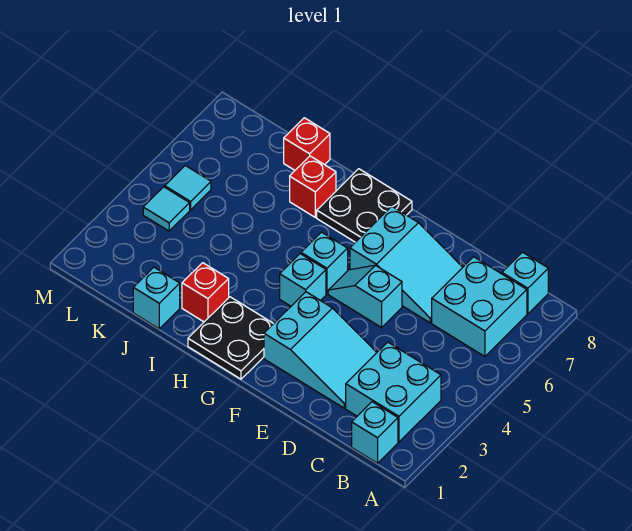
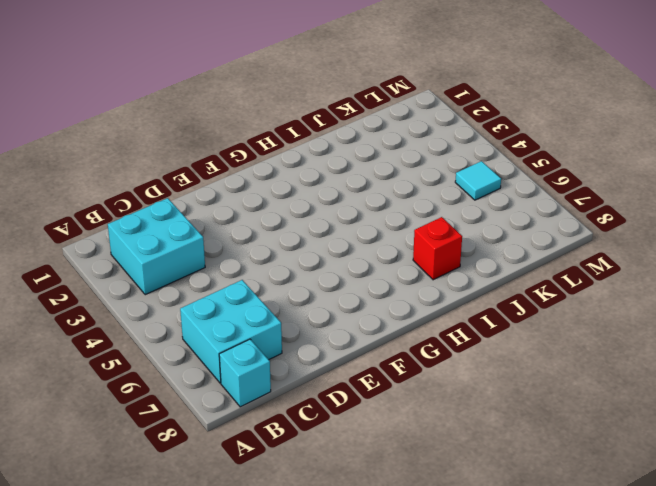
none -> cyan brick B1 level 1
none -> cyan slope D2:F3 level 1 top F
none -> cyan slope D6:F7 level 1 top F

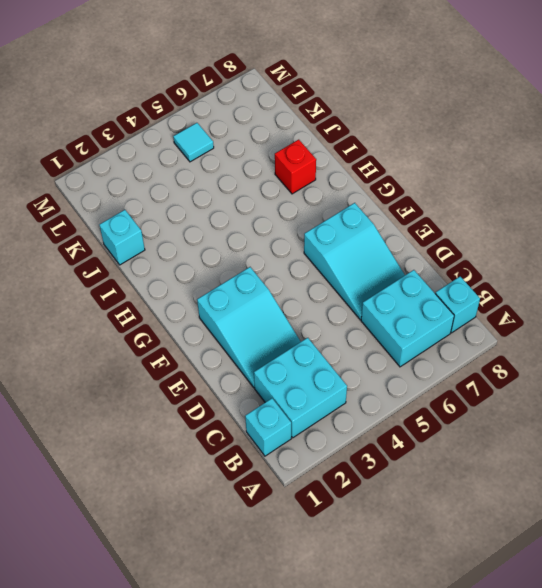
none -> cyan slope E5:F5 level 1 top E
none -> black plate G1:H2 level 1
none -> cyan brick G4 level 1

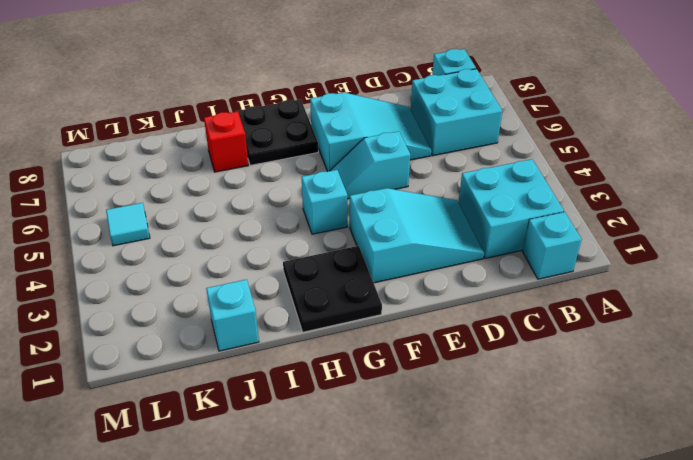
none -> cyan brick G5 level 1
none -> red brick I2 level 1
none -> red brick J8 level 1

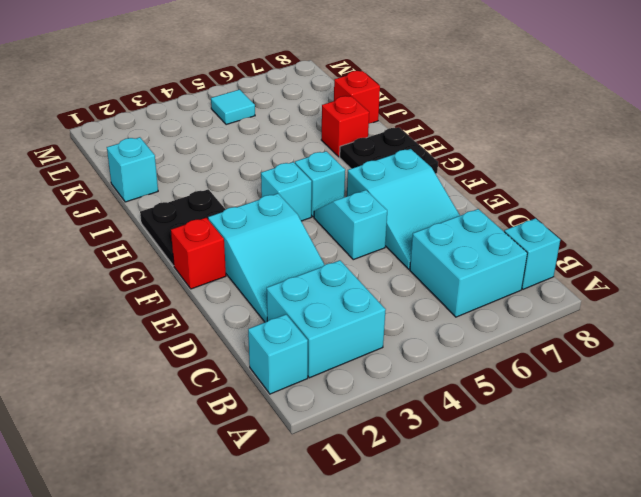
red brick F1 level 1 -> red brick I2 level 1
none -> cyan tile L4 level 1

